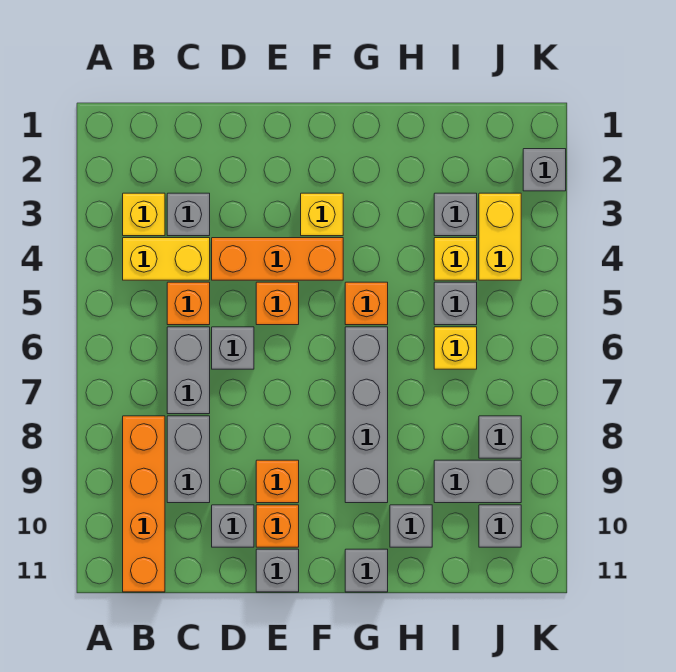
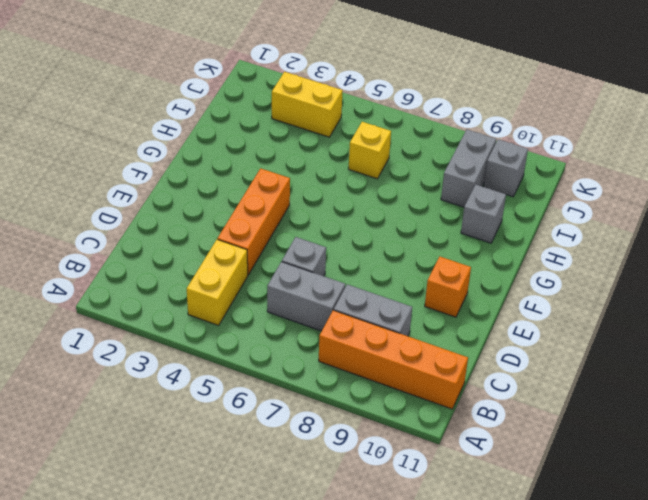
none -> yellow brick B3 level 1
none -> grey brick C3 level 1
none -> orange brick C5 level 1

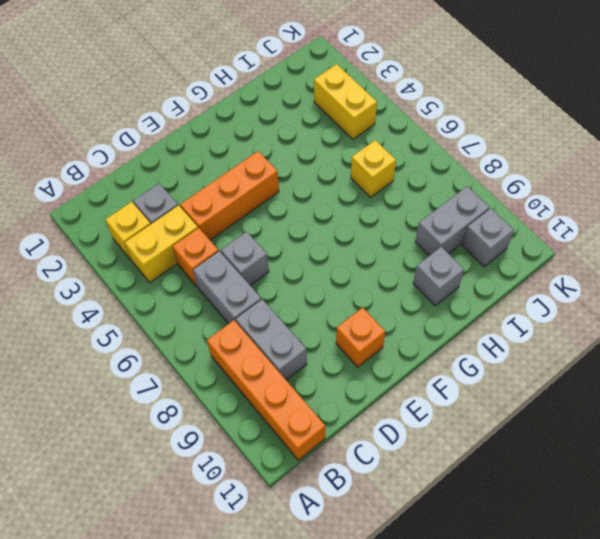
none -> grey brick D10 level 1
none -> orange brick E5 level 1
none -> orange brick E9 level 1

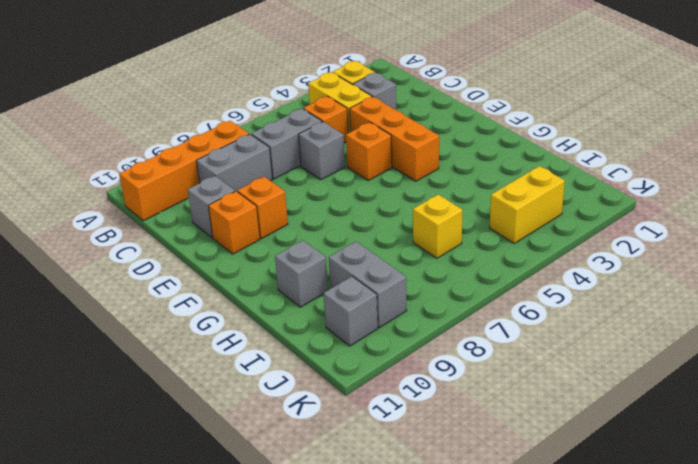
none -> grey brick E11 level 1
none -> yellow brick F3 level 1
none -> orange brick G5 level 1

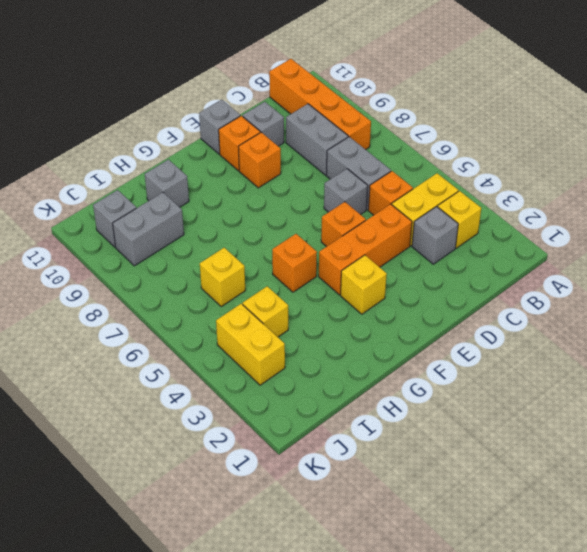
none -> grey brick G6:G9 level 1
none -> grey brick G11 level 1
none -> grey brick I3 level 1

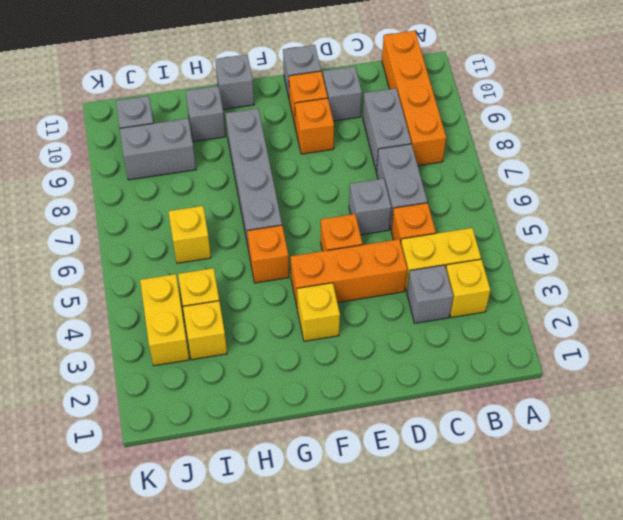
yellow brick I3 level 1 -> grey brick I3 level 1
none -> grey brick I5 level 1
none -> grey brick J8 level 1
none -> grey brick K2 level 1

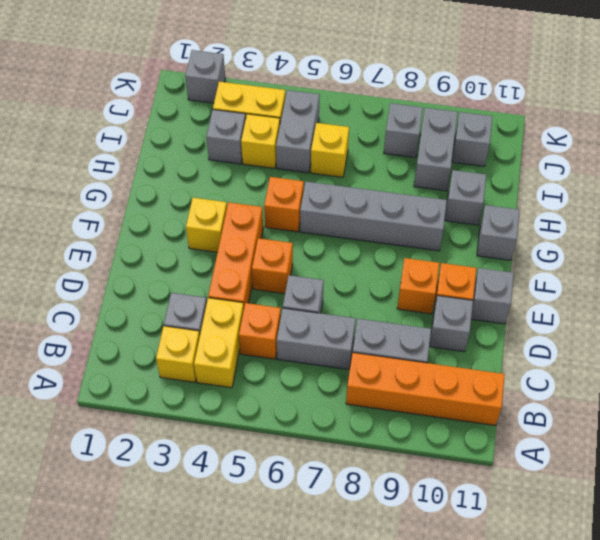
grey brick I5:J5 level 1 -> grey brick I5 level 1

